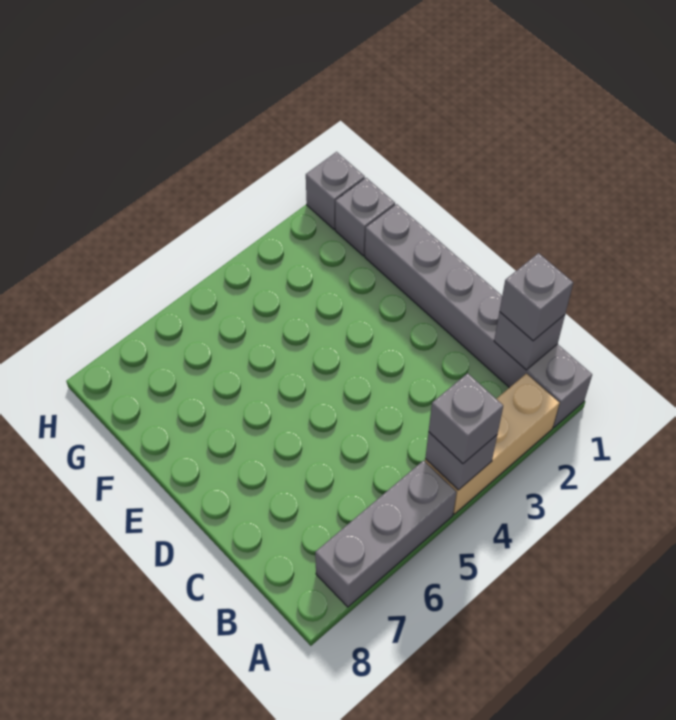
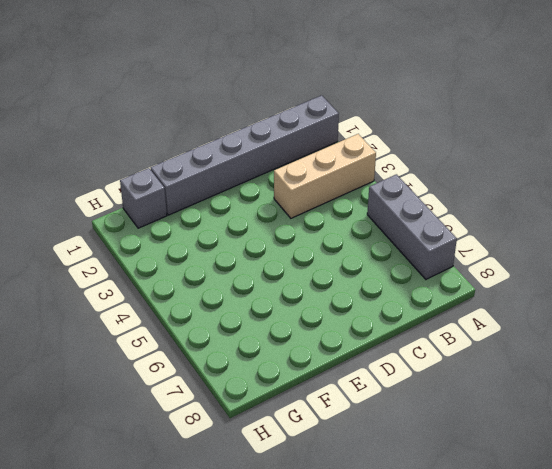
tan brick A3:C3 level 1 -> tan brick A2:A4 level 1
none -> grey brick H1 level 1
none -> grey brick A4 level 2

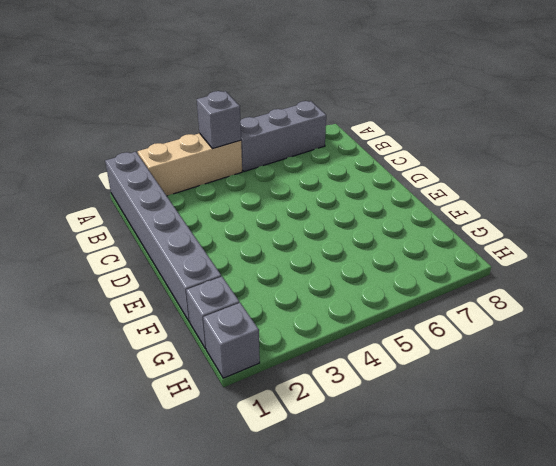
none -> grey brick B1 level 2
none -> grey brick A4 level 3

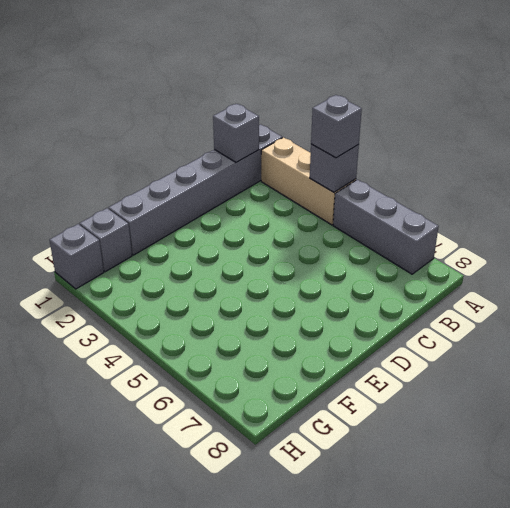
none -> grey brick B1 level 3

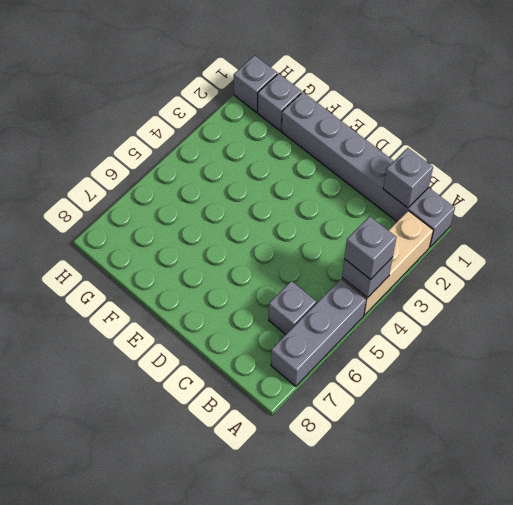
grey brick B6 level 1 -> grey brick B1 level 3

